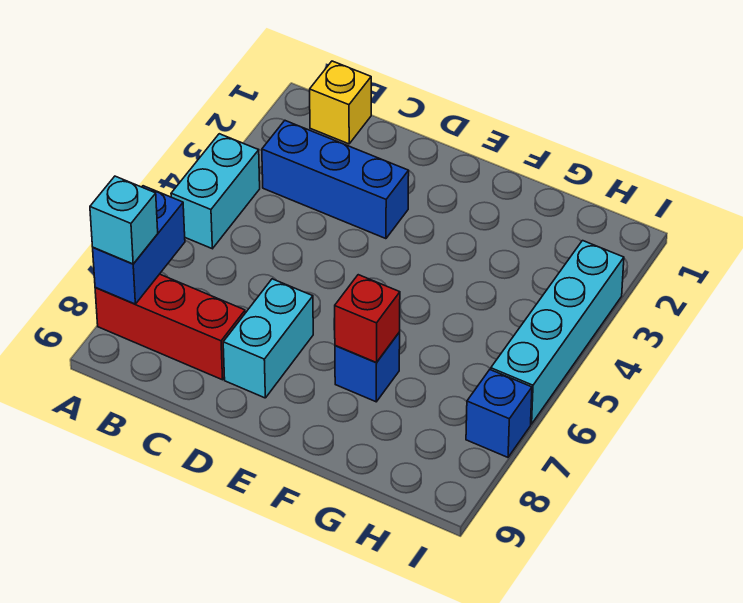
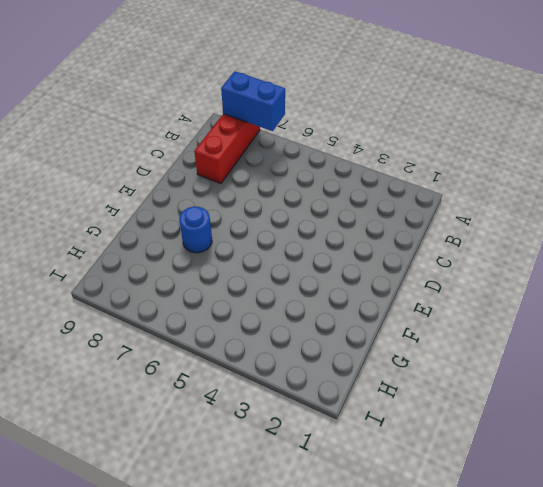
blue round brick F7 level 1 -> blue brick F7 level 1
none -> cyan brick A4:A5 level 1
none -> yellow brick B1 level 1

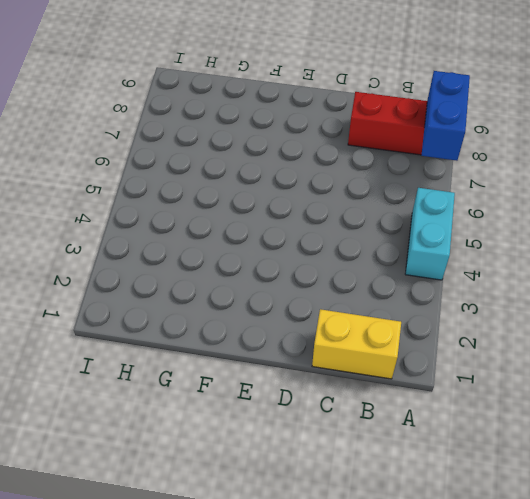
yellow brick B1:C1 level 1 -> yellow brick B1 level 1
none -> blue brick B3:D3 level 1
none -> cyan brick D7:D8 level 1

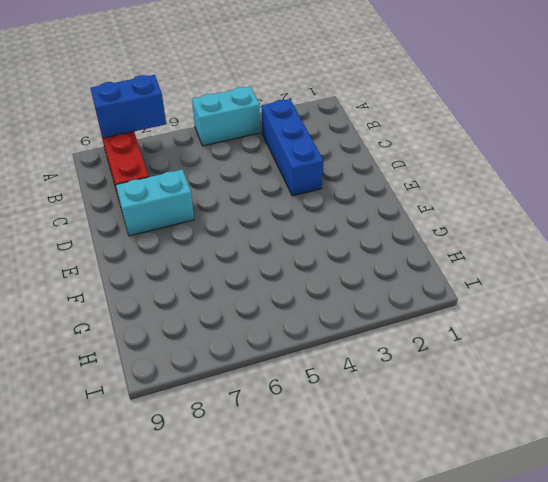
none -> yellow brick B1 level 1
none -> blue brick F7 level 1

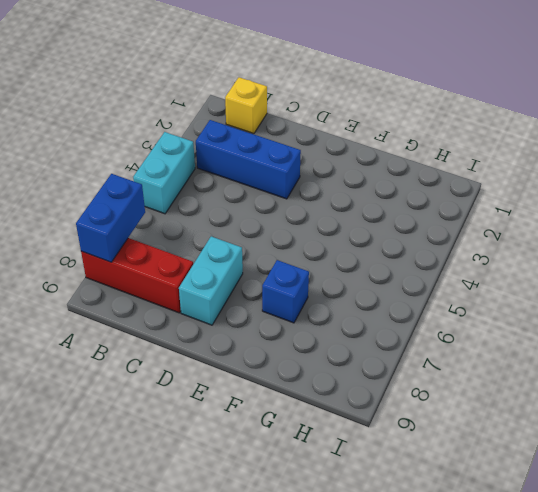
none -> cyan brick I3:I6 level 1
none -> blue brick I7 level 1

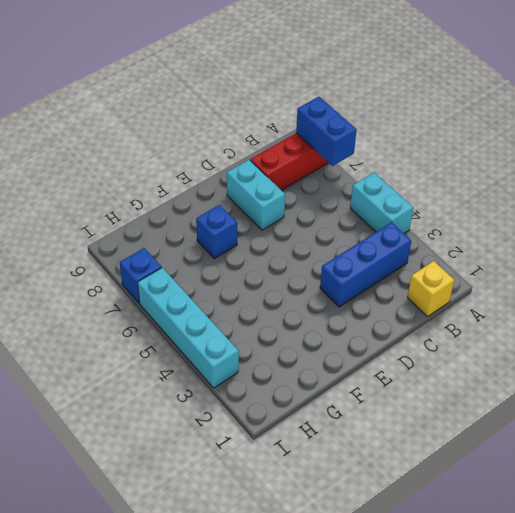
none -> red brick F7 level 2
none -> cyan brick A8 level 3

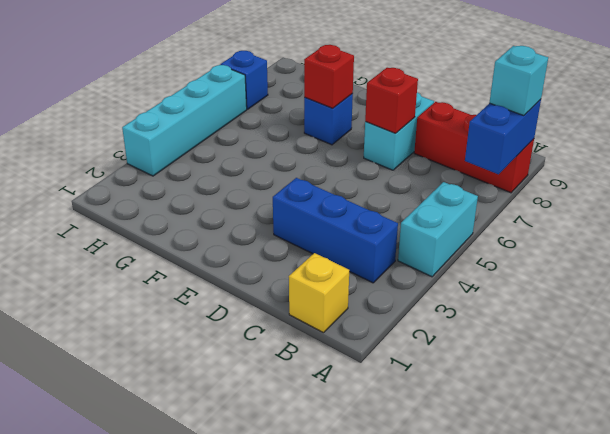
red brick D7 level 2 -> none

